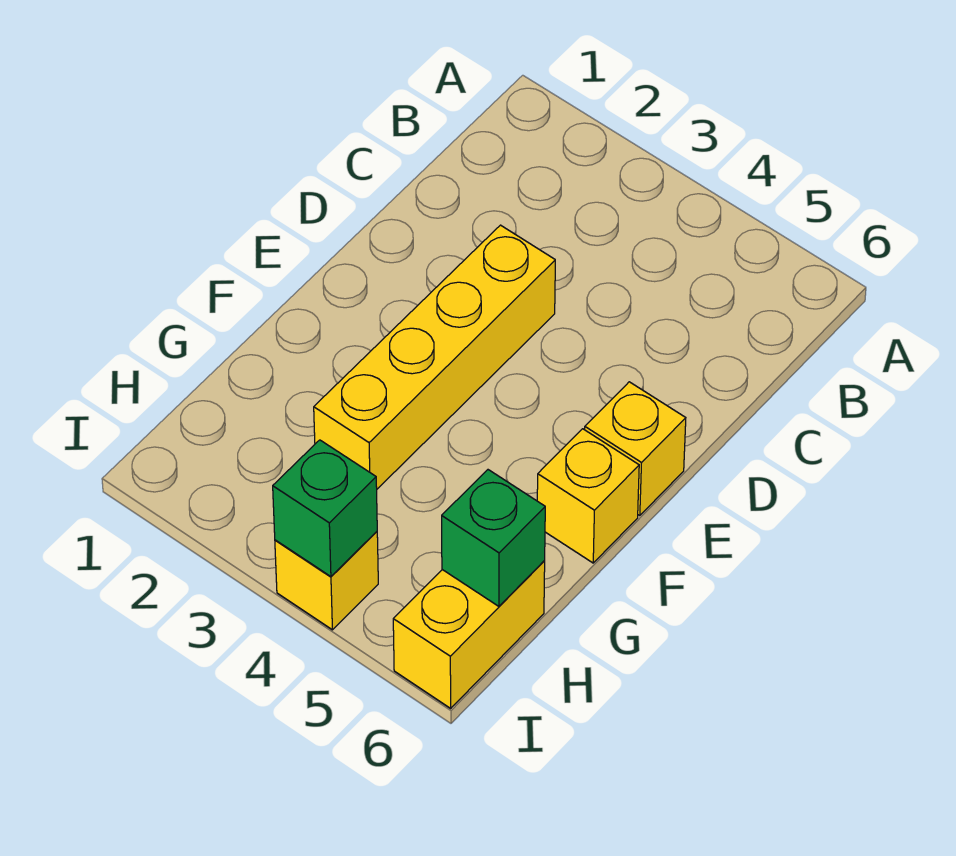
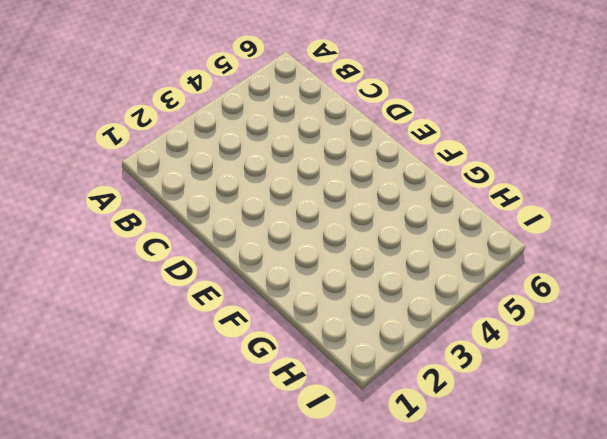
none -> yellow brick D3:G3 level 1
none -> yellow brick E6 level 1

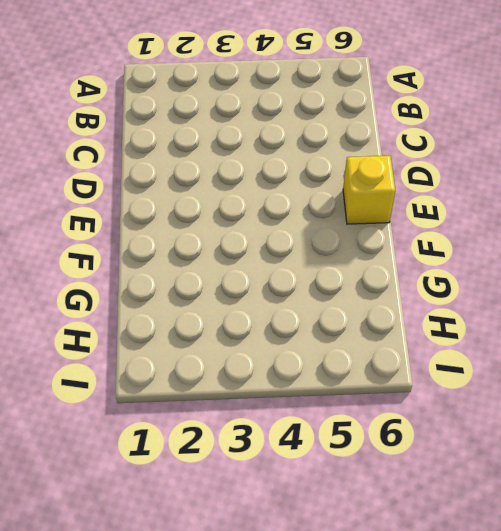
none -> yellow brick D3:G3 level 1
none -> yellow brick F6 level 1

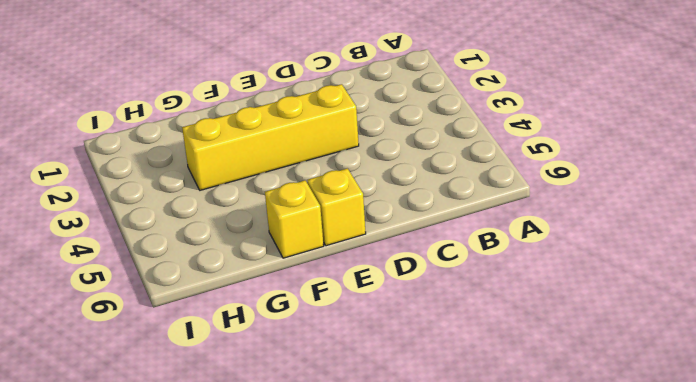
none -> yellow brick H6:I6 level 1
none -> yellow brick I4 level 1

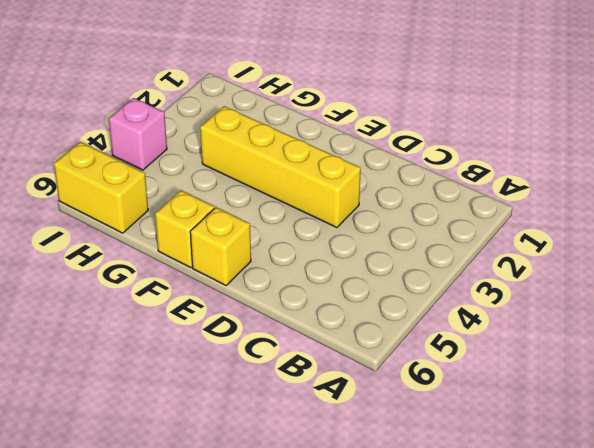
pink brick I4 level 1 -> yellow brick I4 level 1
none -> green brick H6 level 2
none -> green brick I4 level 2

